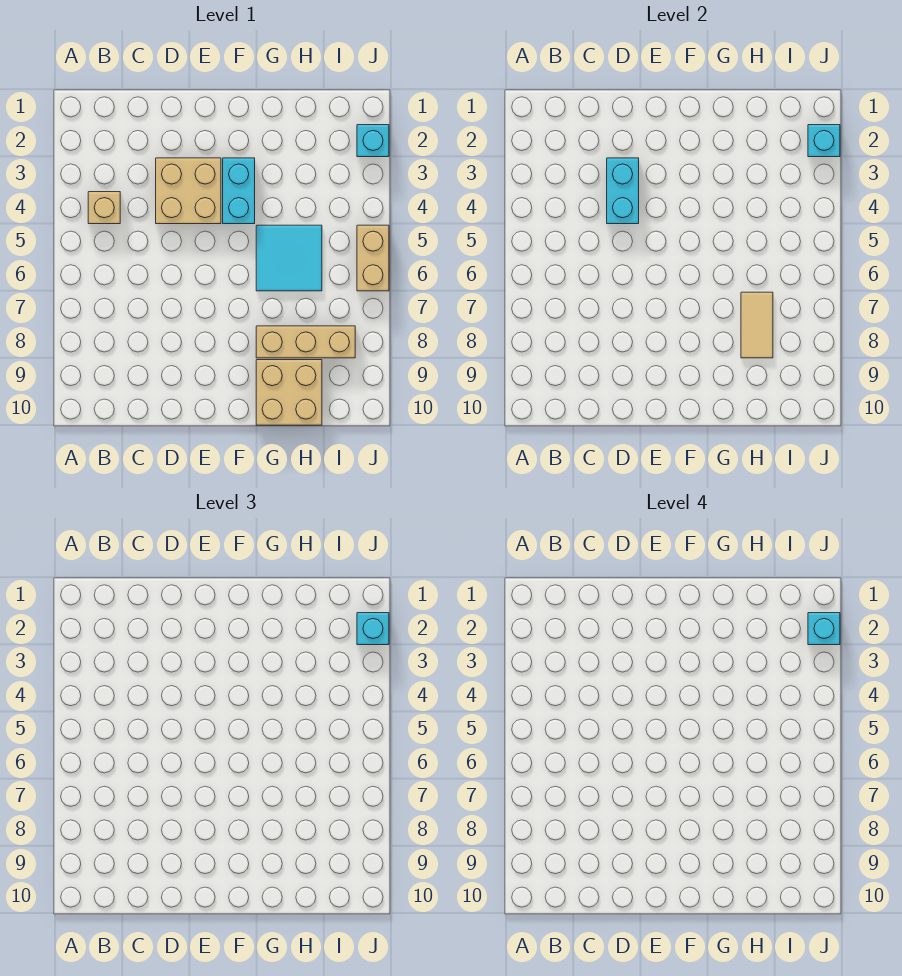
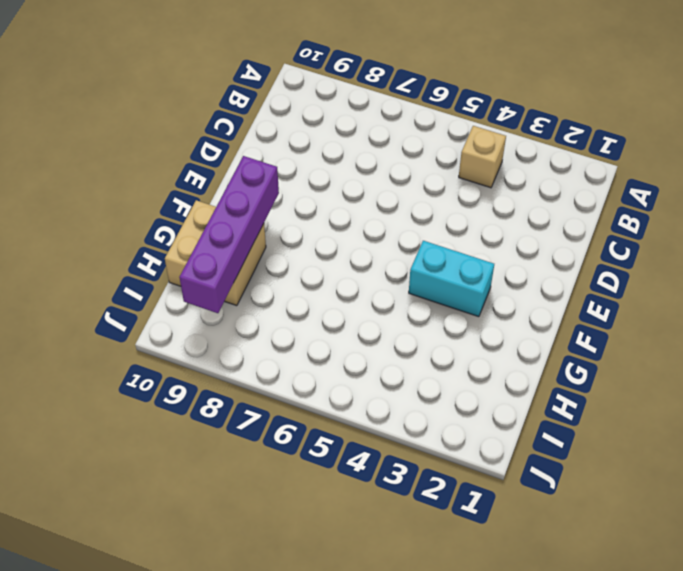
purple brick F9:I9 level 2 -> none
none -> tan brick D3:E4 level 1
none -> cyan tile G5:H6 level 1
none -> tan brick G8:I8 level 1

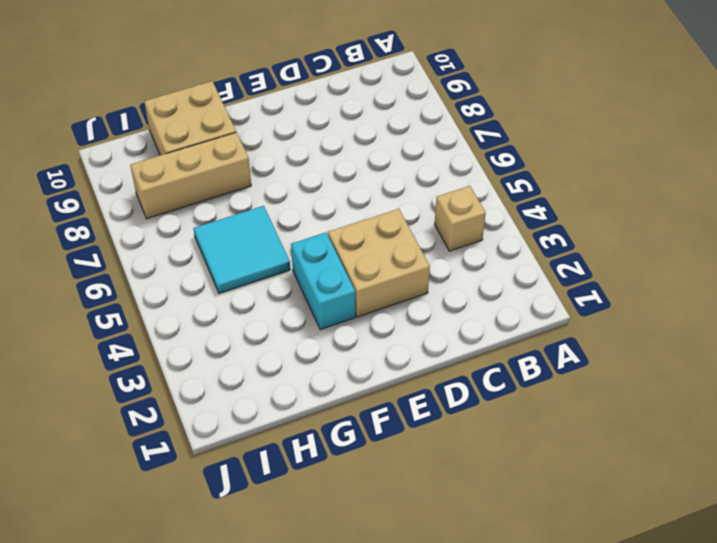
none -> cyan brick J2 level 1
none -> tan brick J5:J6 level 1
none -> cyan brick D3:D4 level 2

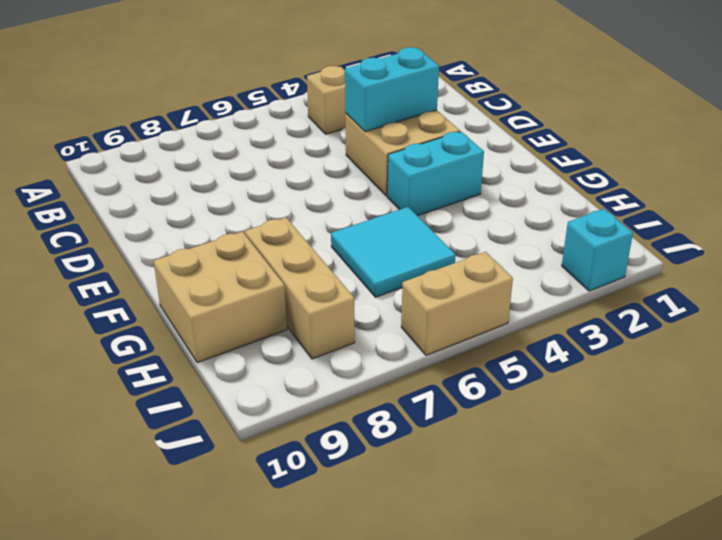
none -> tan tile H7:H8 level 2
none -> cyan brick J2 level 2
none -> cyan brick J2 level 3

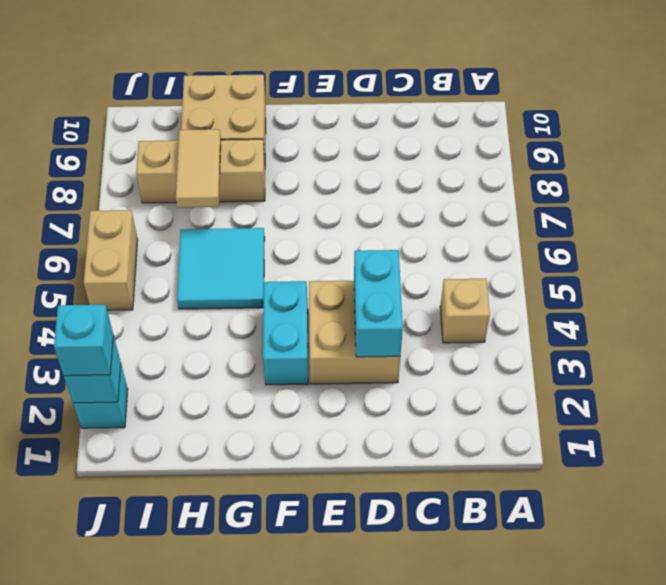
none -> cyan brick J2 level 4

